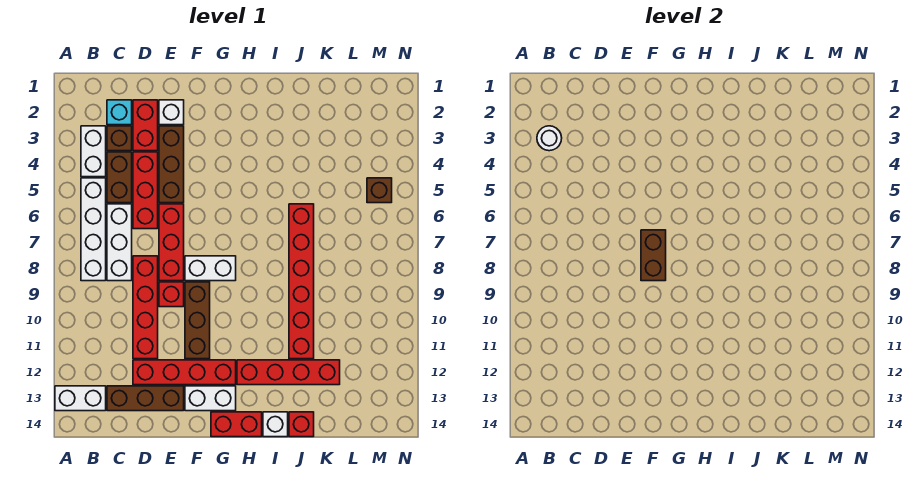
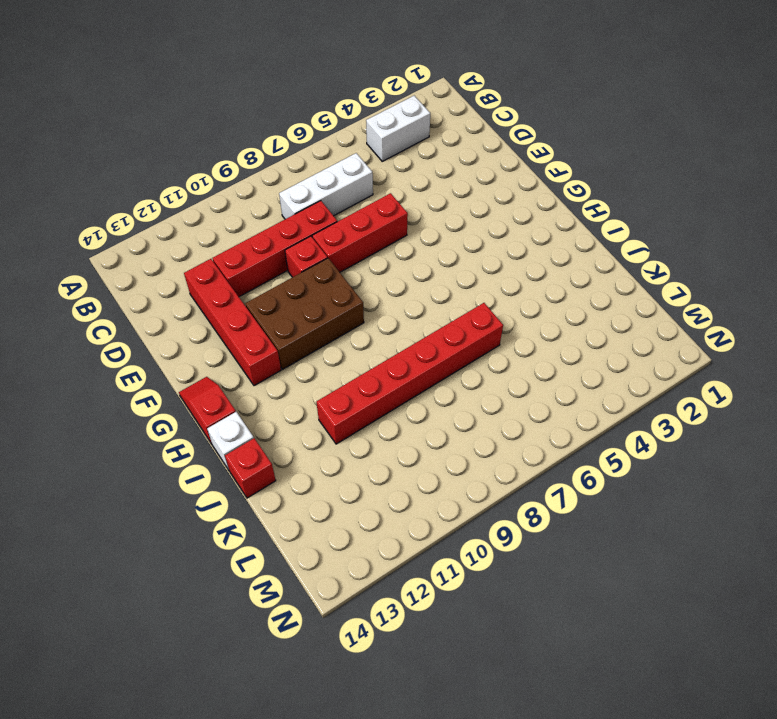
brown brick F9:G11 level 1 -> brown brick F9:F11 level 1
red slope G14:H14 level 1 top H -> red brick G14:H14 level 1
none -> white brick A13:B13 level 1
none -> white brick B5:B8 level 1
none -> cyan brick C2 level 1

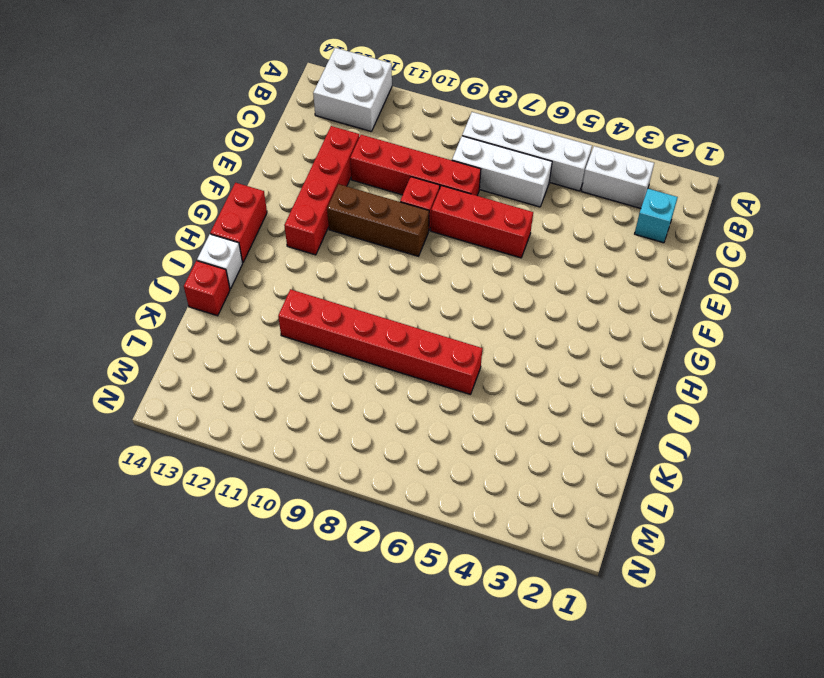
white brick A12:B13 level 1 -> white brick A13:B13 level 1
none -> brown brick C3 level 1
none -> brown brick C4:C5 level 1
none -> brown brick C13:E13 level 1

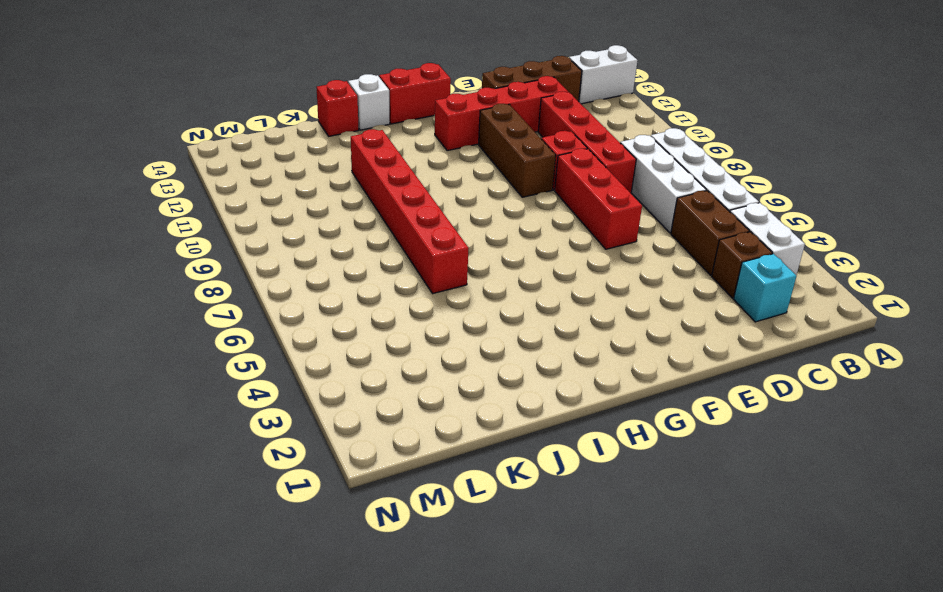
none -> red brick D2:D3 level 1
none -> red brick D4:D6 level 1
none -> white brick E2 level 1

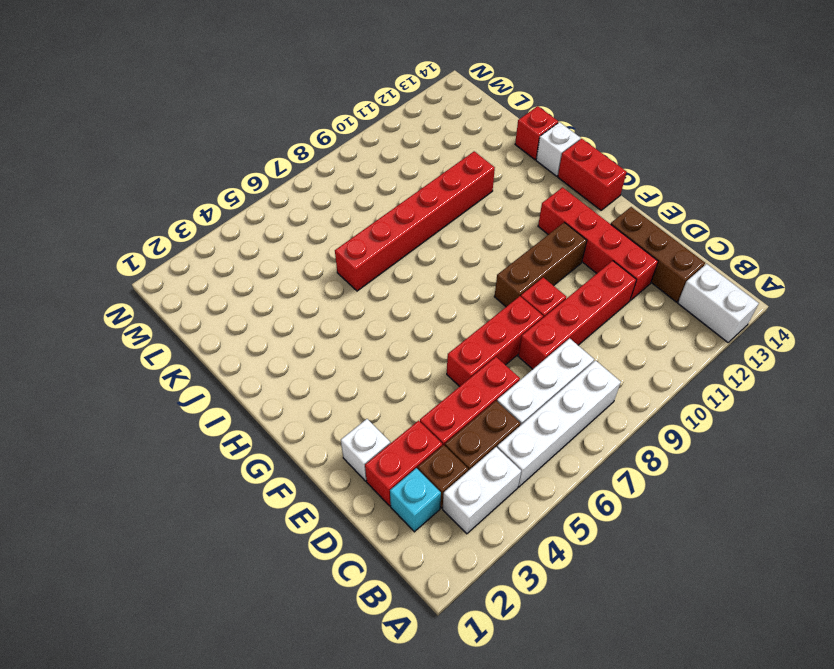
none -> brown brick E3:E5 level 1
none -> white brick F8:G8 level 1
none -> white brick F13:G13 level 1

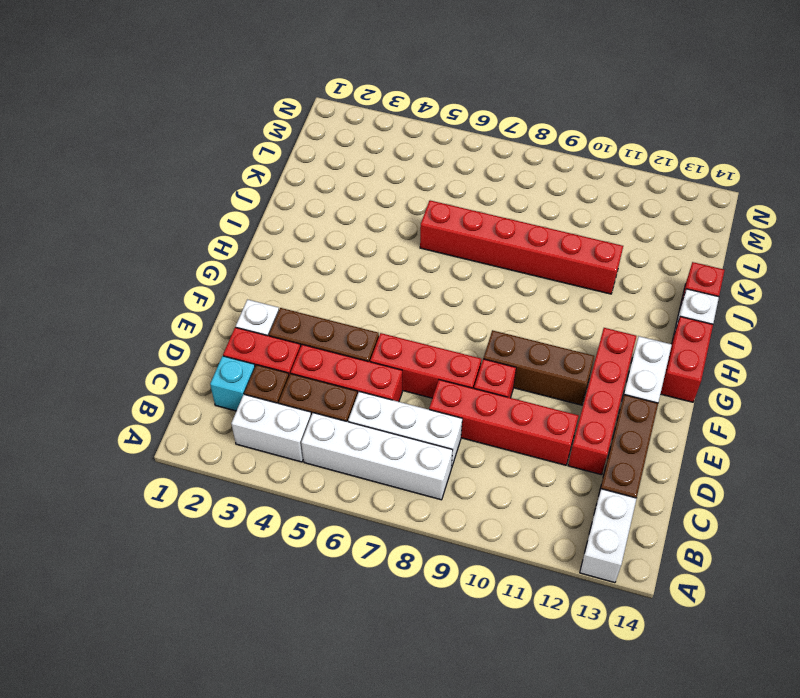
none -> white brick F8:G8 level 1
none -> red brick H12:K12 level 1
none -> brown brick M5 level 1

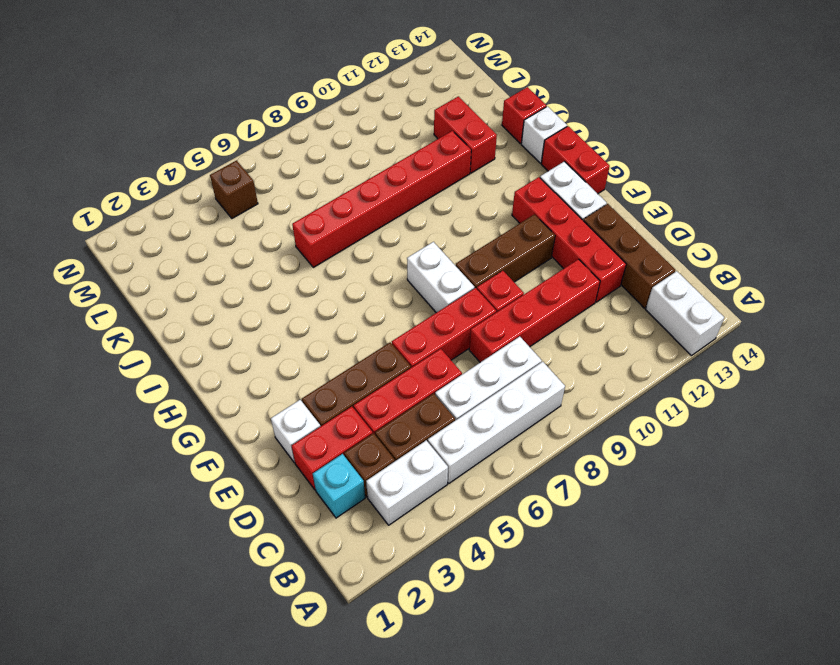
red brick J12:K12 level 1 -> red brick H12:K12 level 1
none -> white round brick B3 level 2
none -> brown brick F7:F8 level 2

